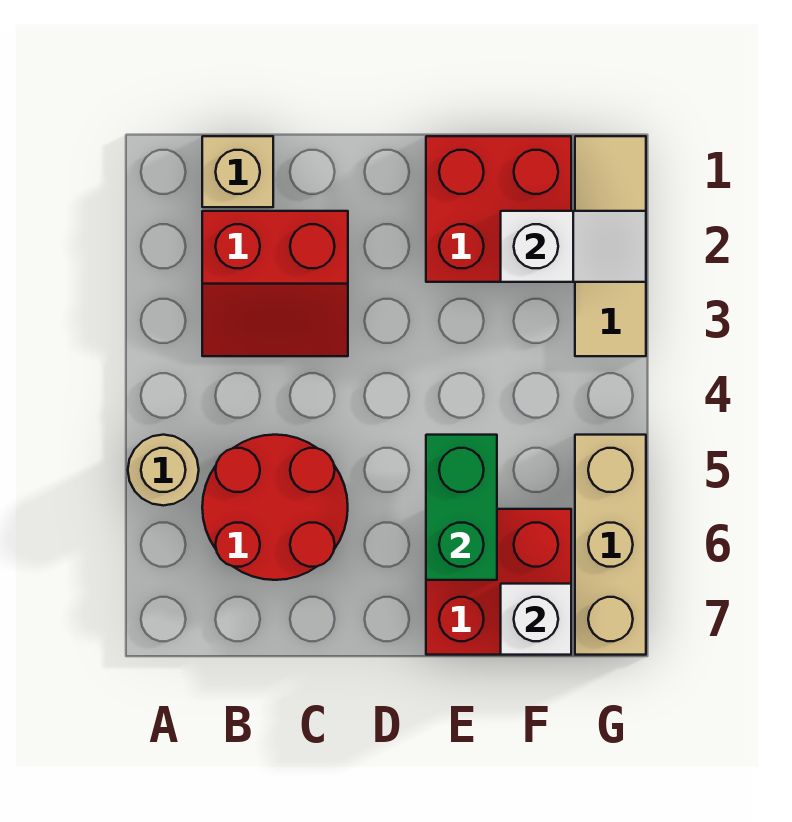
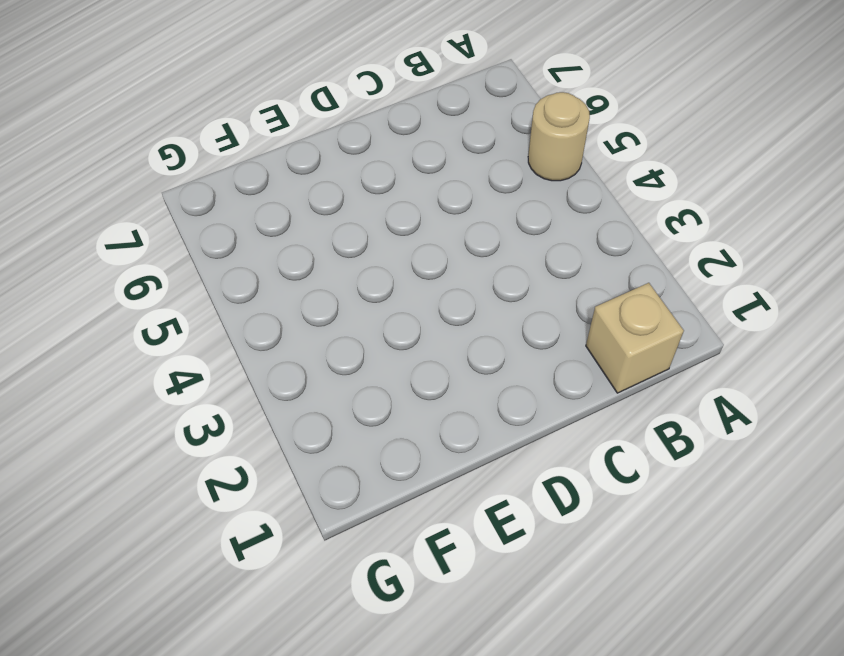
none -> red slope B2:C3 level 1 top 2
none -> red round brick B5:C6 level 1

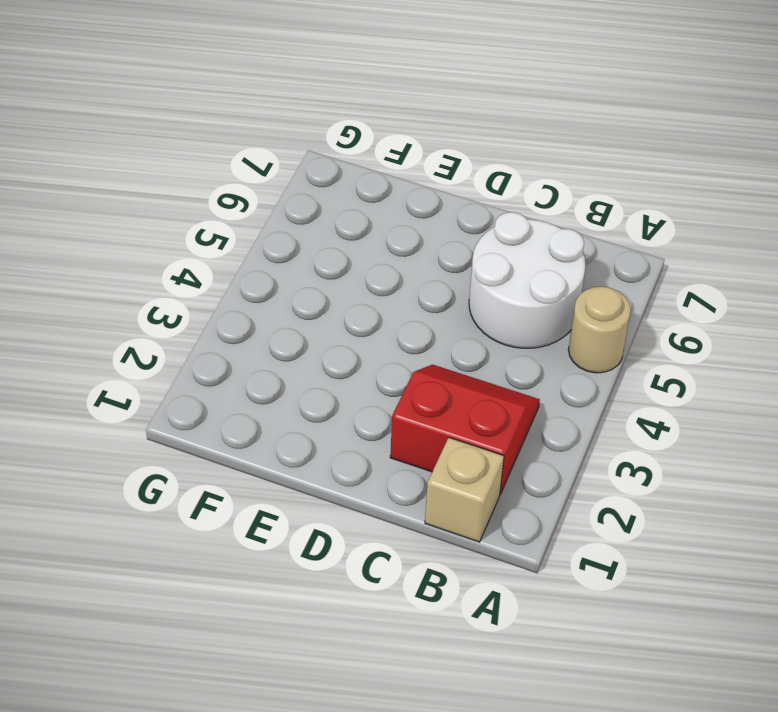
white round brick B5:C6 level 1 -> red round brick B5:C6 level 1
none -> red brick E1:F2 level 1
none -> red brick E6:F7 level 1

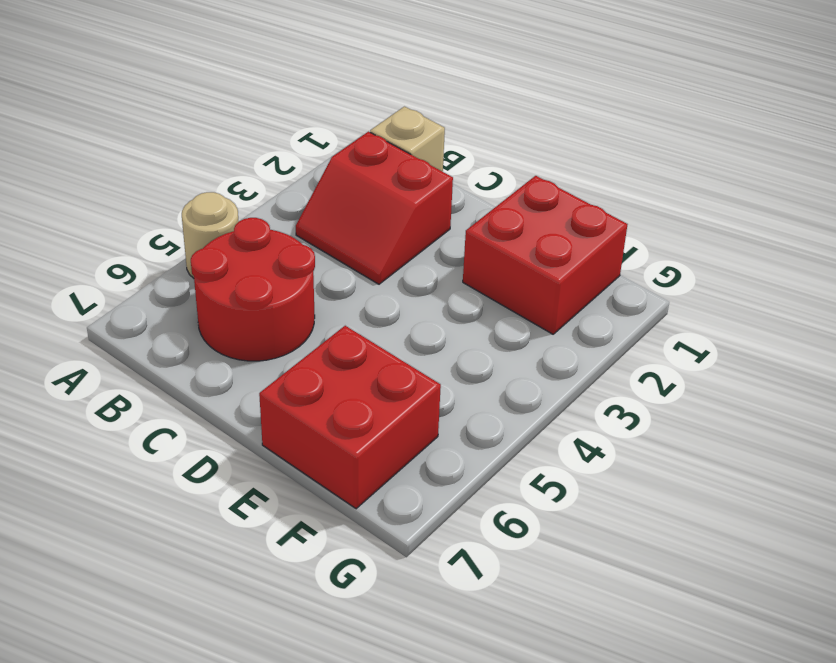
none -> tan tile G1:G3 level 1
none -> tan brick G5:G7 level 1

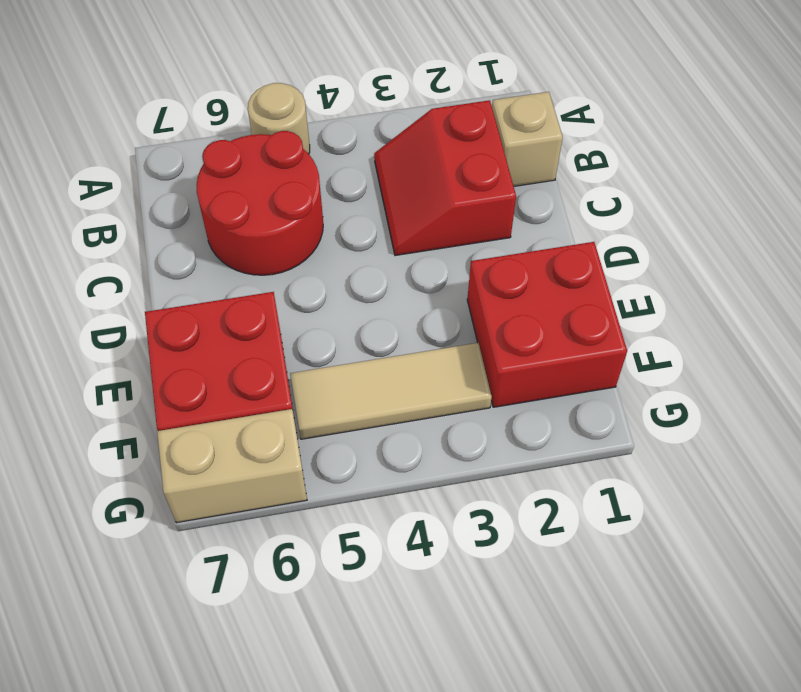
tan tile F3:F5 level 1 -> tan tile G1:G3 level 1
tan brick G6:G7 level 1 -> tan brick G5:G7 level 1
none -> green brick E5:E6 level 2
none -> white slope F2:G2 level 2 top F

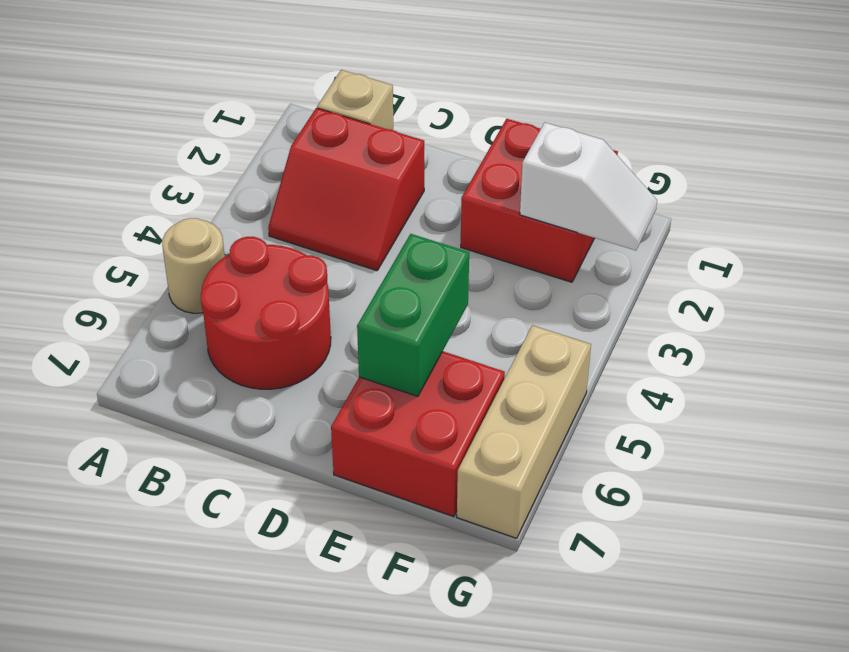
none -> tan tile G1:G3 level 1
none -> white brick F7 level 2

